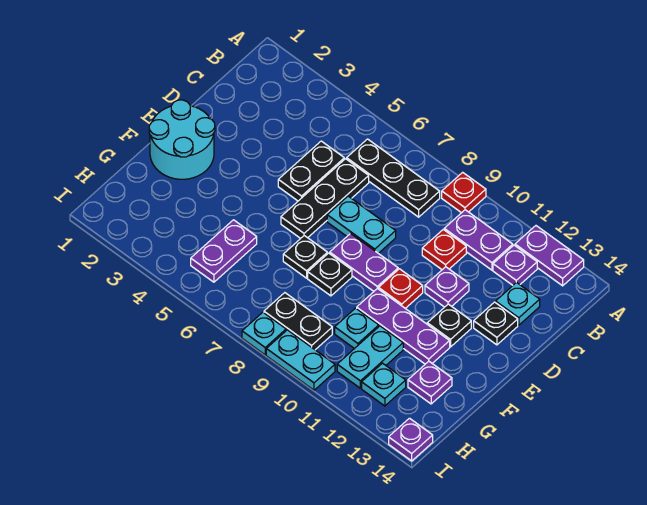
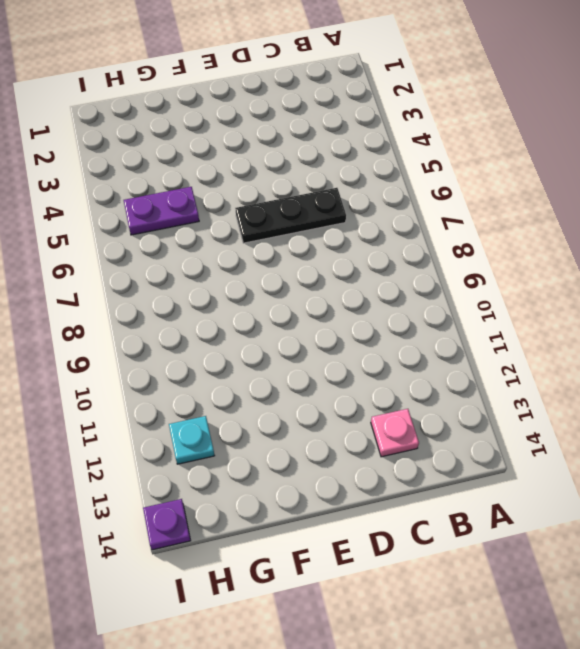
pink plate C13 level 1 -> cyan plate C13 level 1
none -> red plate A9 level 1
none -> purple plate A12:A13 level 1
none -> black plate B6:B8 level 1

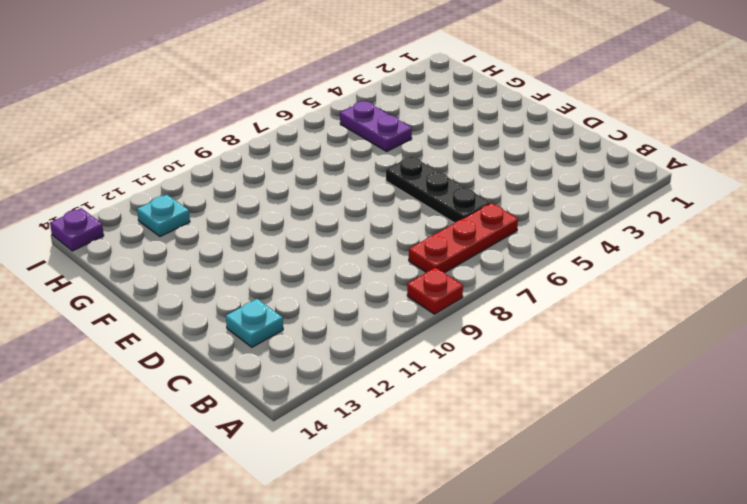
red plate B6:B8 level 1 -> black plate B6:B8 level 1
none -> purple plate A12:A13 level 1
none -> purple plate B10:B11 level 1
none -> purple plate B12 level 1

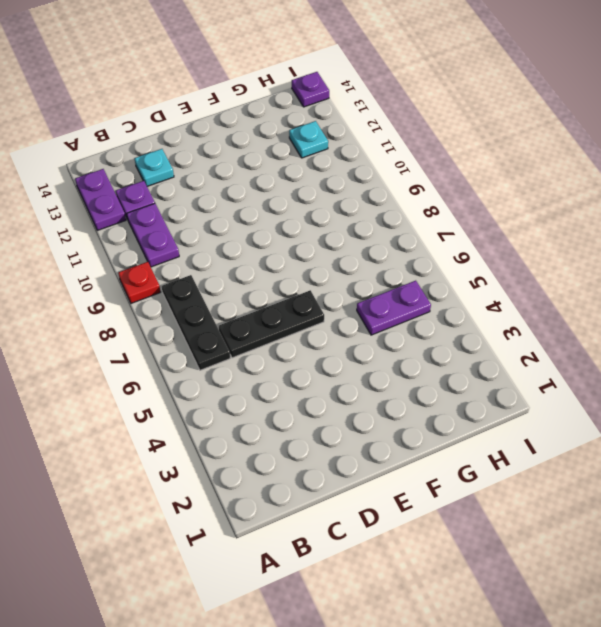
none -> black plate C5:D5 level 1
none -> red plate C10 level 1
none -> cyan plate D7:D8 level 1

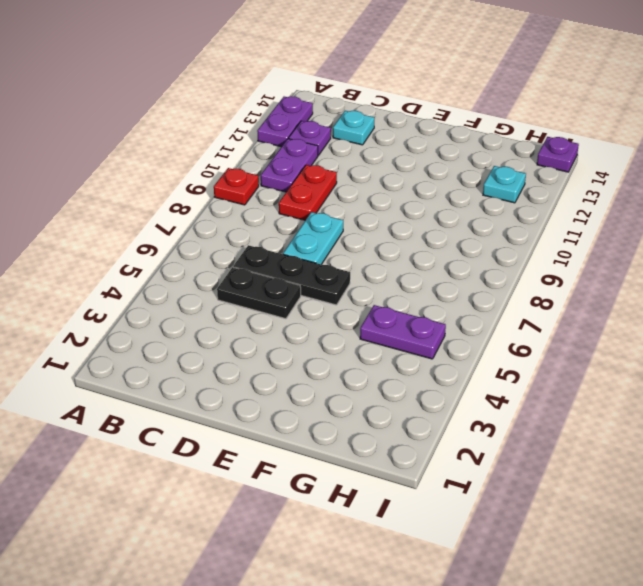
red plate C9:C10 level 1 -> red plate C10 level 1
none -> black plate B6:B8 level 1
none -> purple plate D11 level 1
none -> black plate D13 level 1

